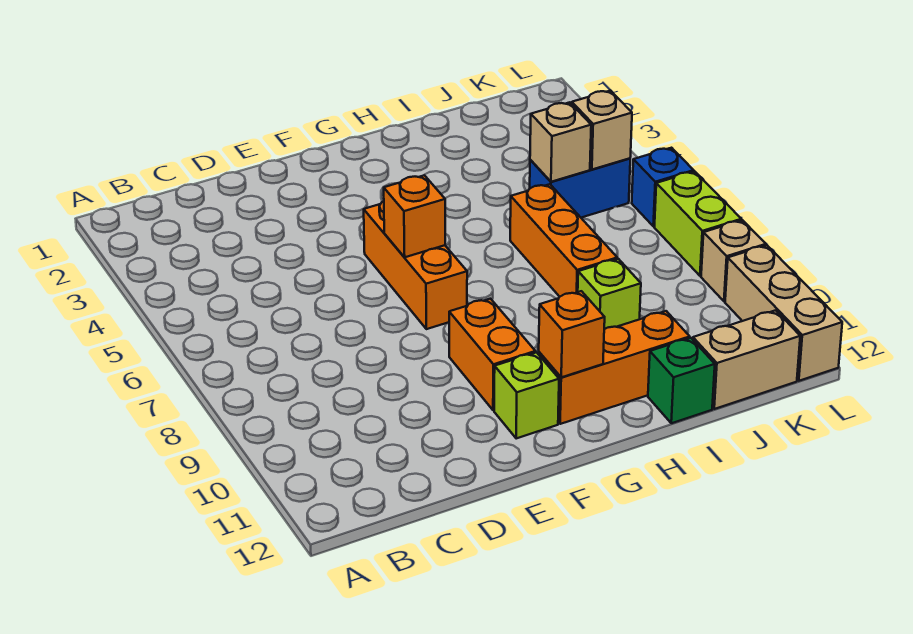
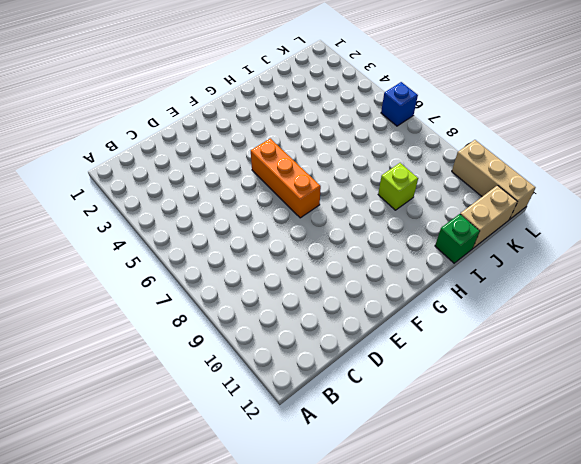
none -> orange brick F9:F10 level 1
none -> lime brick F11 level 1
none -> orange brick G11:I11 level 1

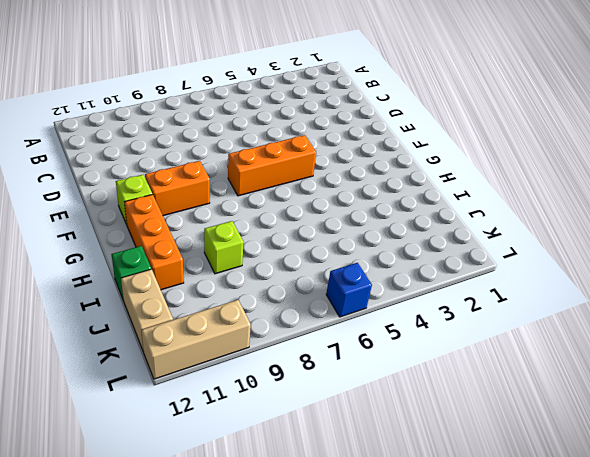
none -> orange brick I6:I8 level 1
none -> blue brick J5:K5 level 1
none -> lime brick L7:L8 level 1

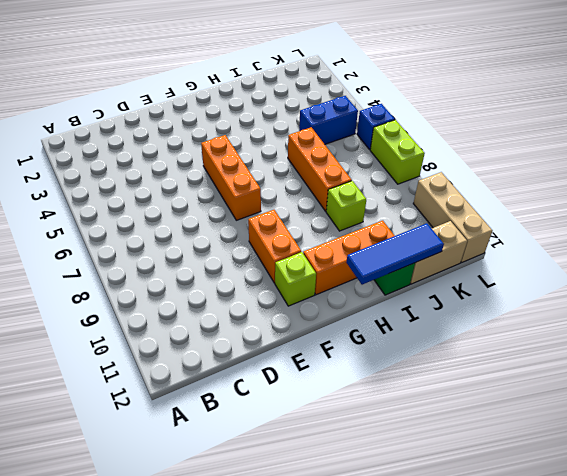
blue tile H12:J12 level 2 -> none
none -> tan brick L9 level 1
none -> orange brick F6 level 2
none -> orange brick G11 level 2

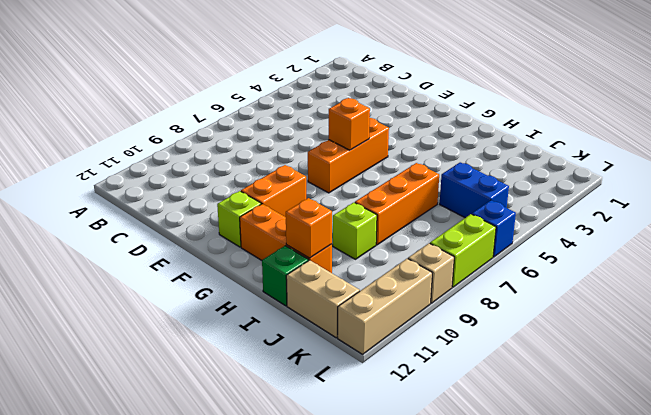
orange brick I11 level 2 -> orange brick G11 level 2
none -> tan brick J5 level 2
none -> tan brick K5 level 2

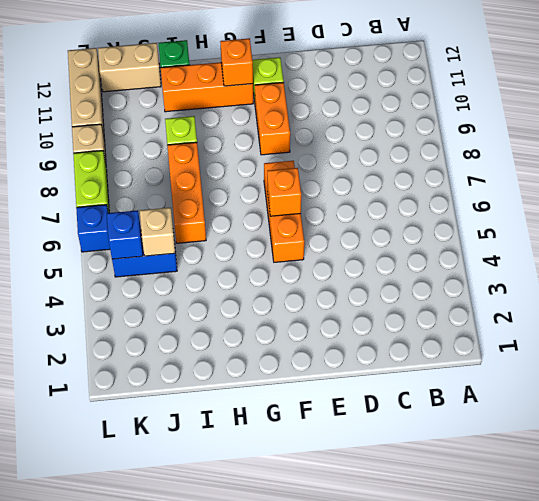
blue brick K5 level 2 -> tan brick K5 level 2

